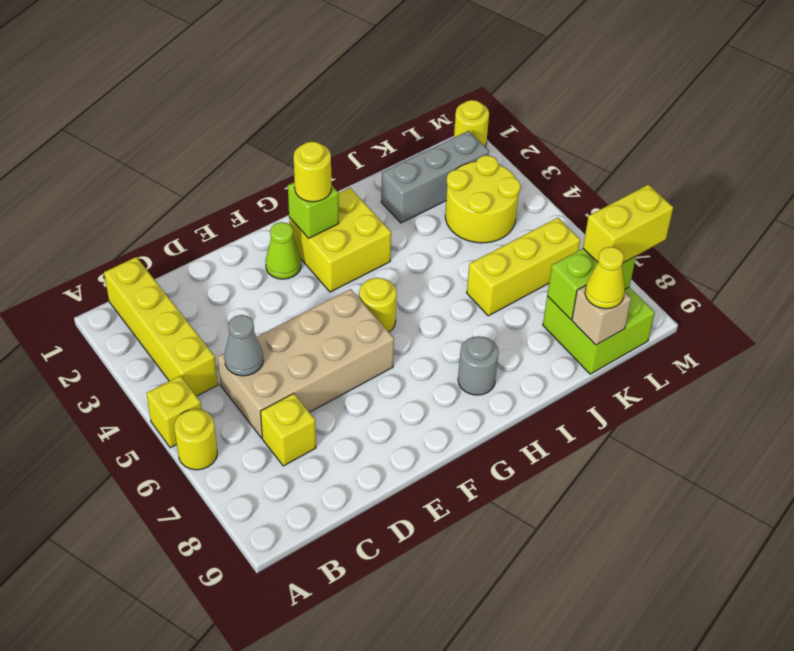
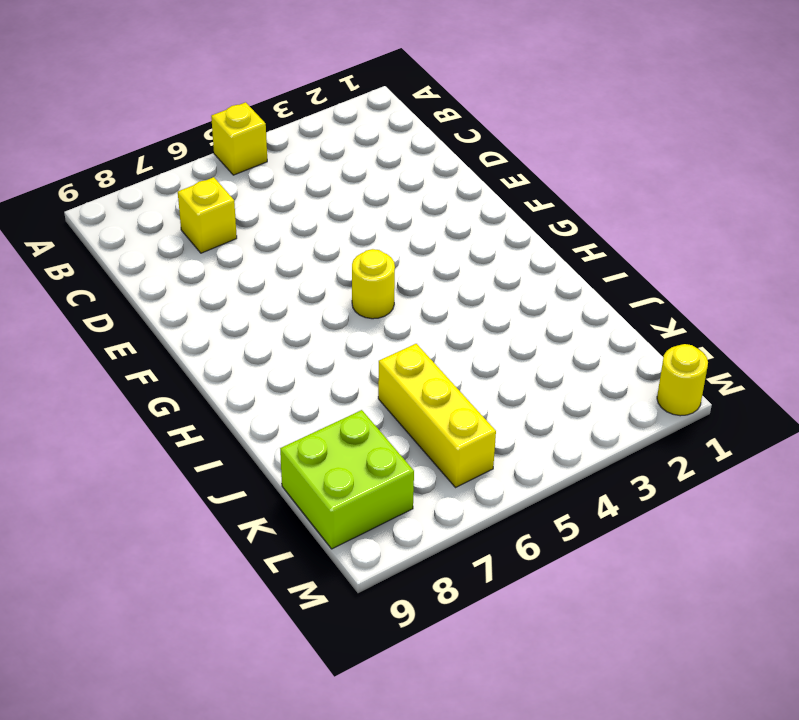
none -> yellow round brick A6 level 1
none -> yellow brick B1:B4 level 1
none -> tan brick C5:F6 level 1

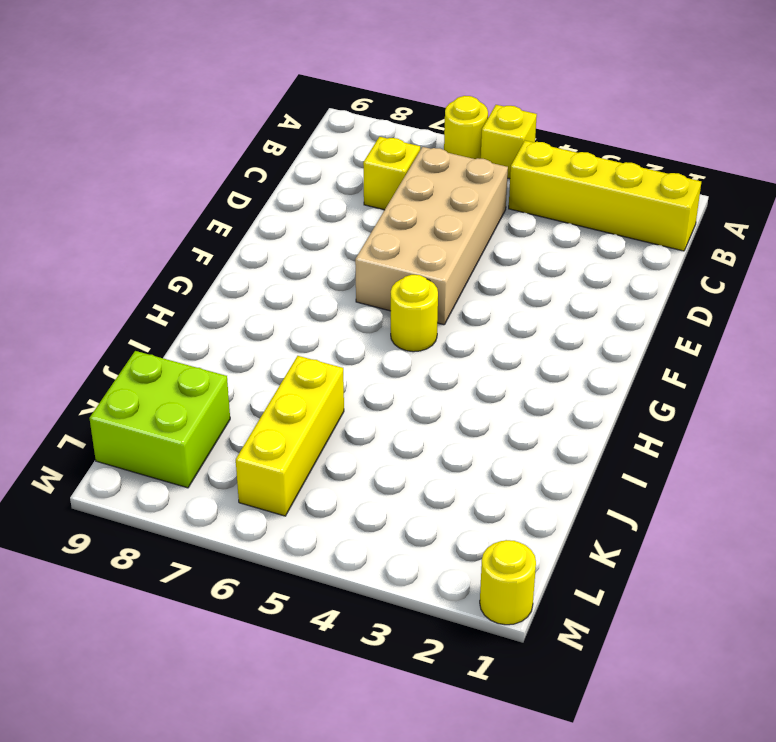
none -> lime cone F2 level 1
none -> yellow brick G2:H3 level 1
none -> grey round brick H8 level 1

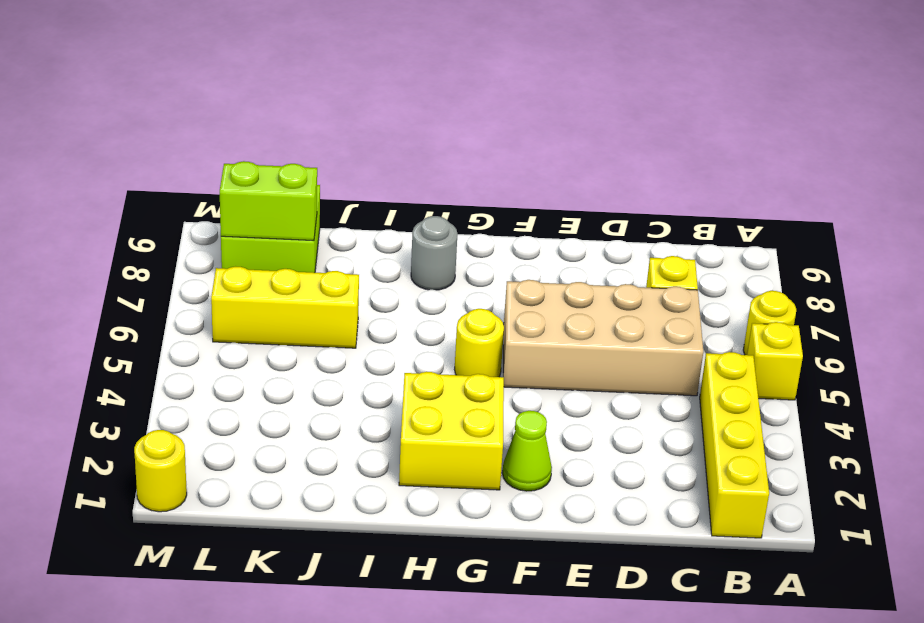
none -> grey brick J2:L2 level 1
none -> yellow round brick K3:L4 level 1
none -> grey cone C5 level 2

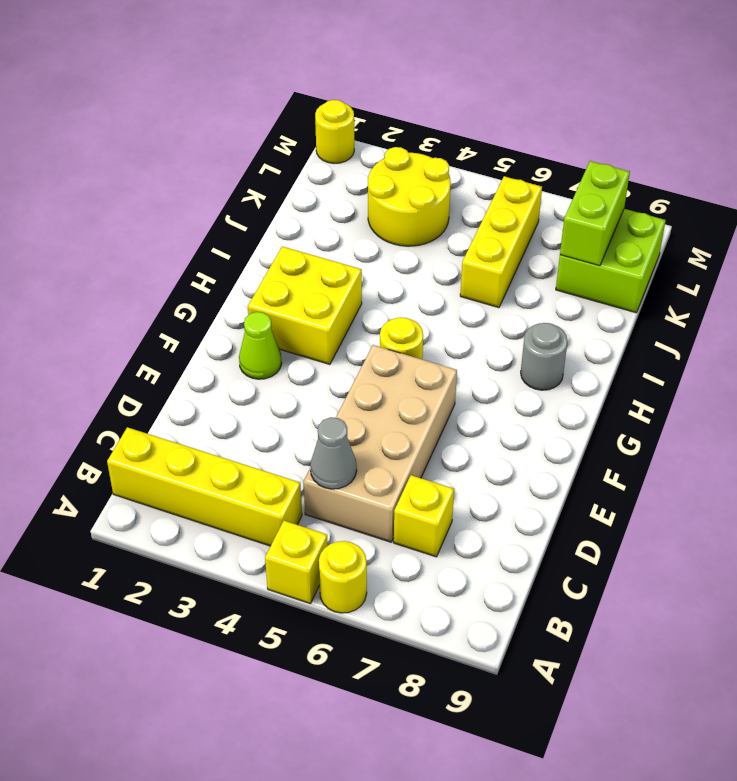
none -> grey brick J2:L2 level 1
none -> lime brick G2 level 2
none -> tan brick K9 level 2

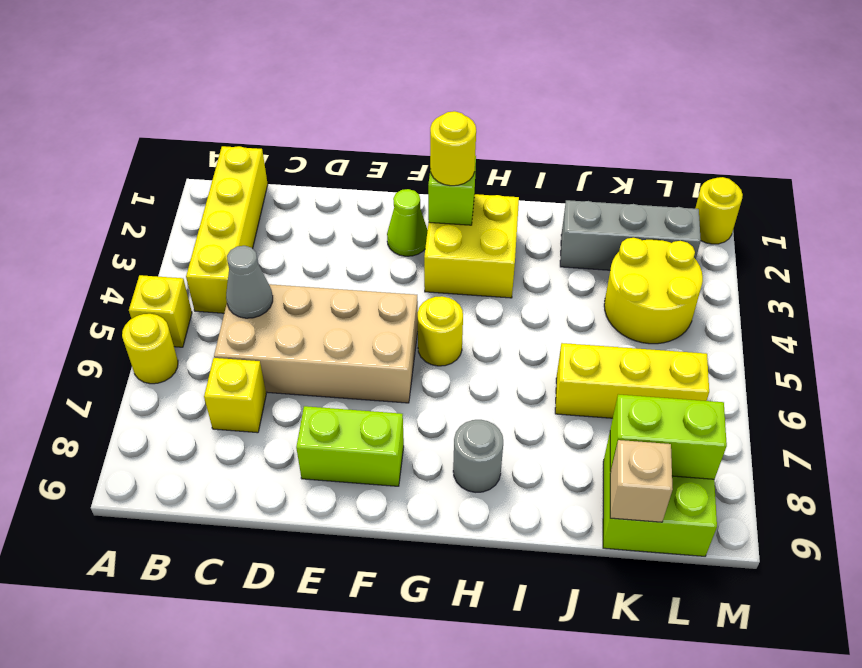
lime brick E8:F8 level 1 -> none
none -> yellow cone K9 level 3
none -> yellow brick L8:M8 level 3

